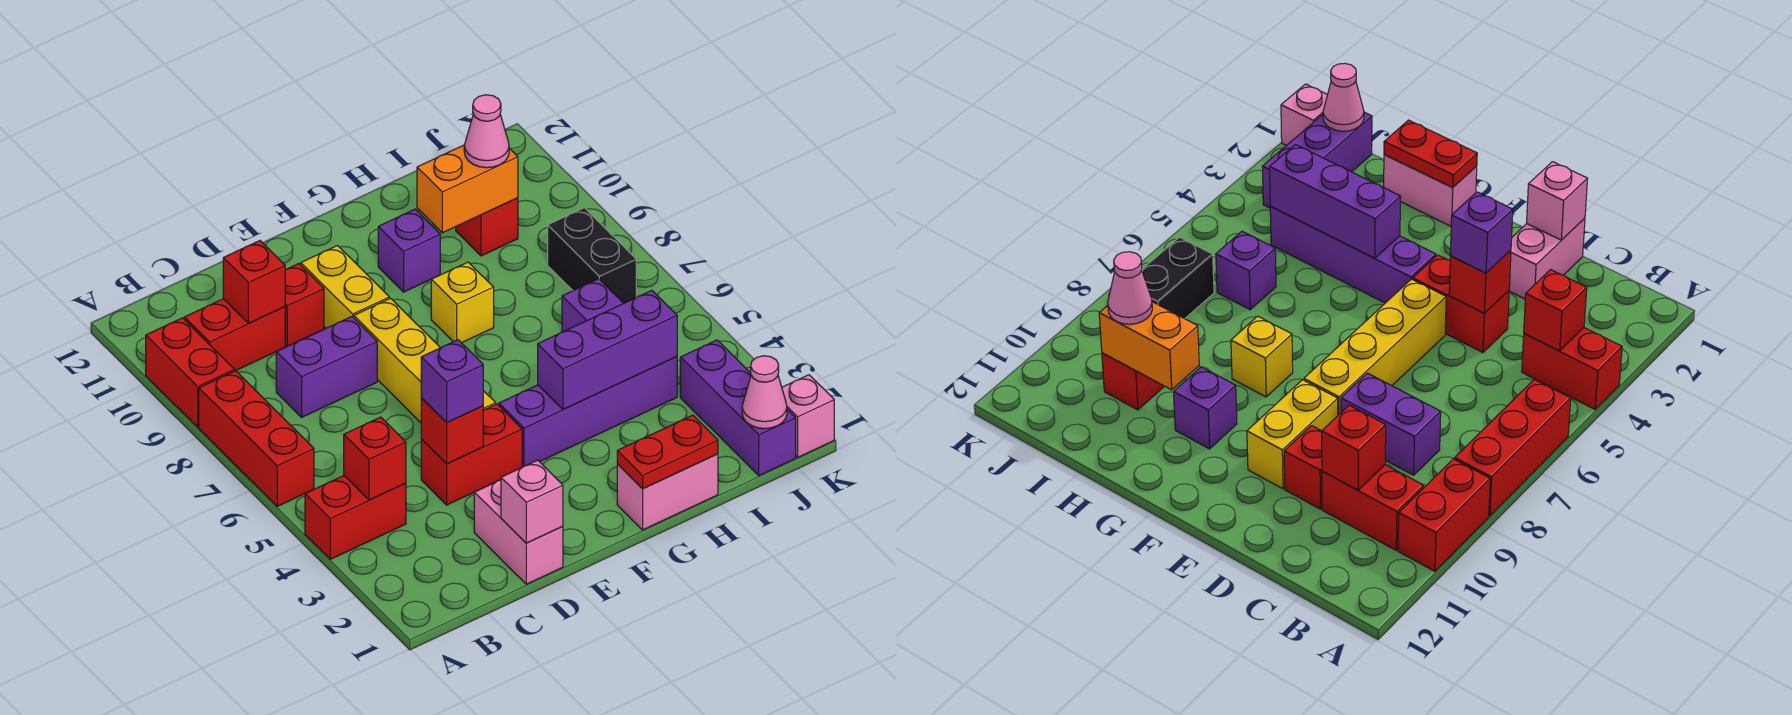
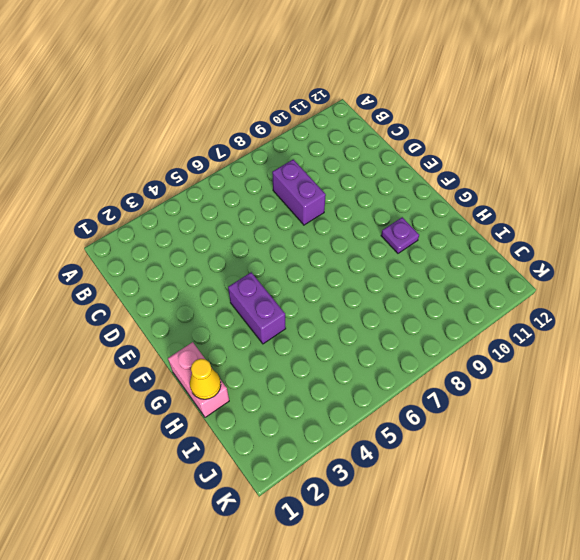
purple brick F4:G4 level 1 -> purple brick F4:I4 level 1
purple plate G10 level 1 -> purple brick G10 level 1
yellow cone H1 level 2 -> red plate G1:H1 level 2
none -> red brick A4:B4 level 1
none -> red brick A6:A8 level 1
none -> red brick A9:A10 level 1

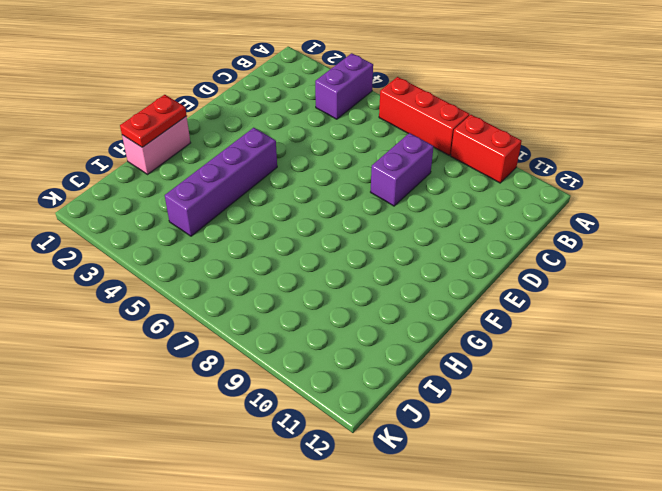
purple brick A4:B4 level 1 -> red brick A4:B4 level 1
none -> red brick B10:C10 level 1
none -> pink brick D1:D2 level 1
none -> red brick D4:E4 level 1

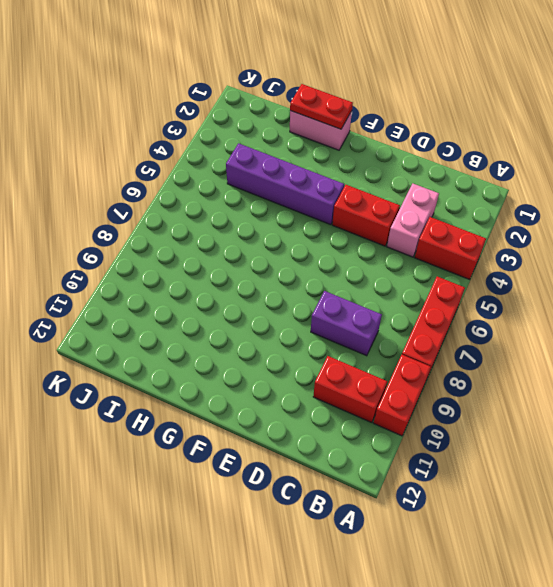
pink brick C3:C4 level 1 -> pink brick D1:D2 level 1
none -> red brick D10 level 1
none -> yellow brick E5:E8 level 1
none -> yellow brick E9:E10 level 1

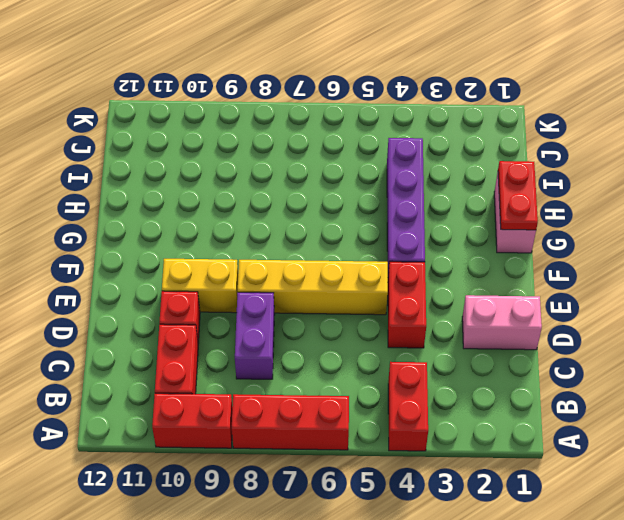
none -> yellow brick G8 level 1
none -> purple brick G10 level 1
none -> purple brick I6 level 1

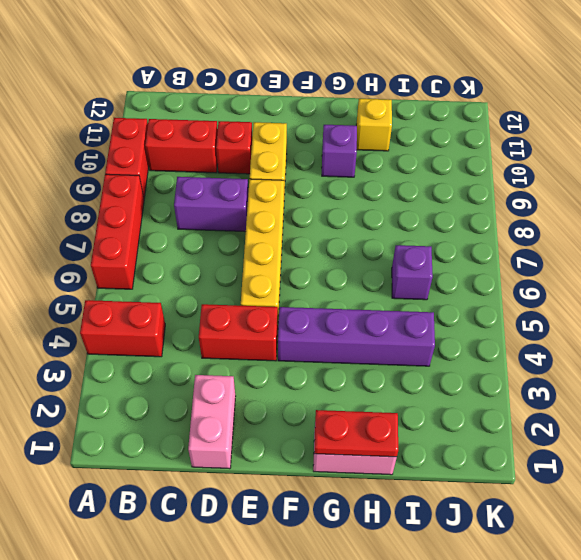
yellow brick H11 level 1 -> yellow brick G8 level 1
none -> red brick I10 level 1
none -> purple brick J1:J3 level 1
none -> black brick J7:J8 level 1

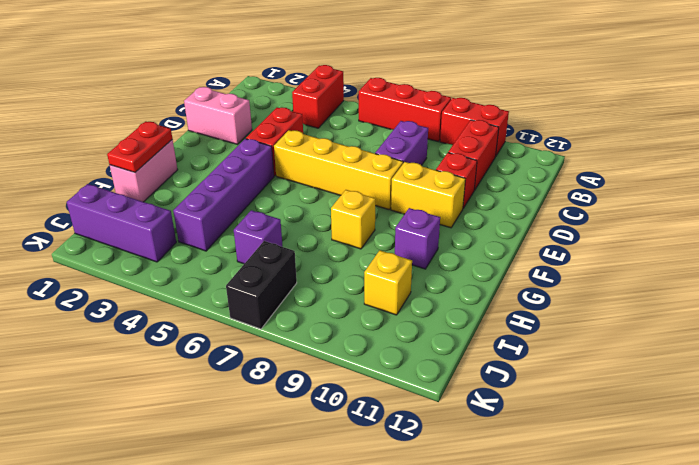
yellow brick I10 level 1 -> red brick I10 level 1
black brick J7:K7 level 1 -> black brick J7:J8 level 1
none -> pink brick K1 level 1
none -> red brick B4 level 2
none -> red brick C10 level 2

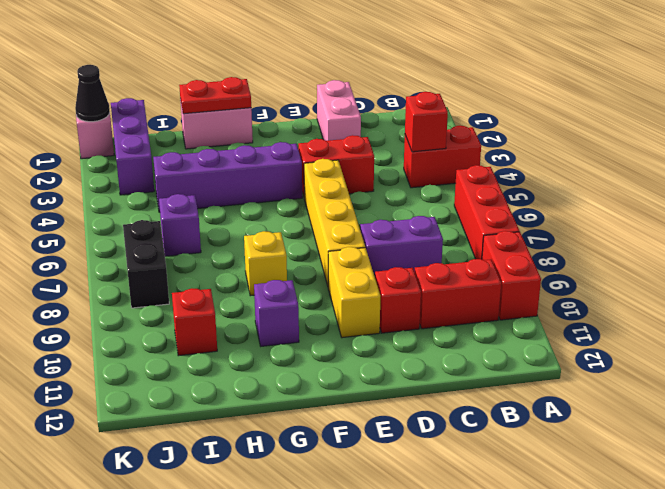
black cone K1 level 2 -> none
none -> red brick C10 level 2
none -> pink brick D1 level 2
none -> red brick D4 level 2

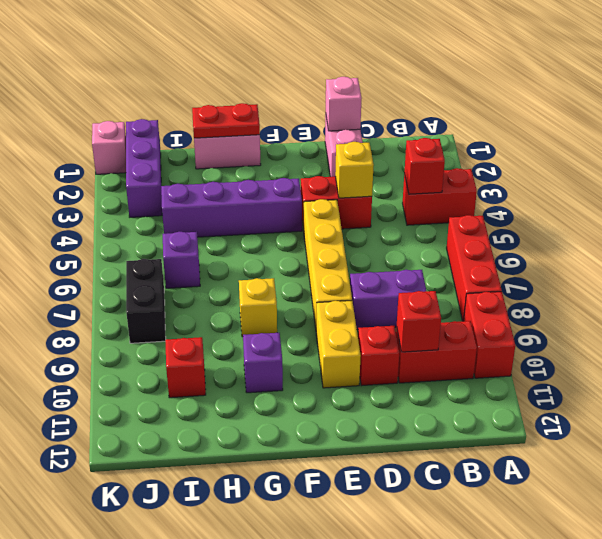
yellow brick D4 level 2 -> red brick D4 level 2
none -> purple brick G4:I4 level 2
none -> orange brick H10:I10 level 2
none -> pink cone J1 level 2

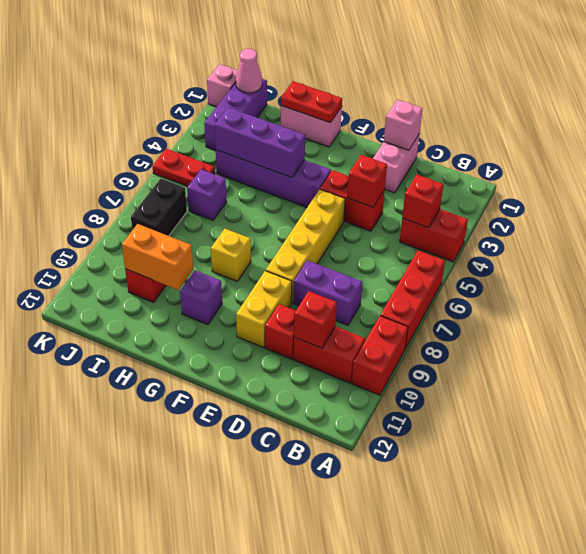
red plate J5:K5 level 1 -> none
none -> purple brick D4 level 3
none -> pink cone I10 level 3

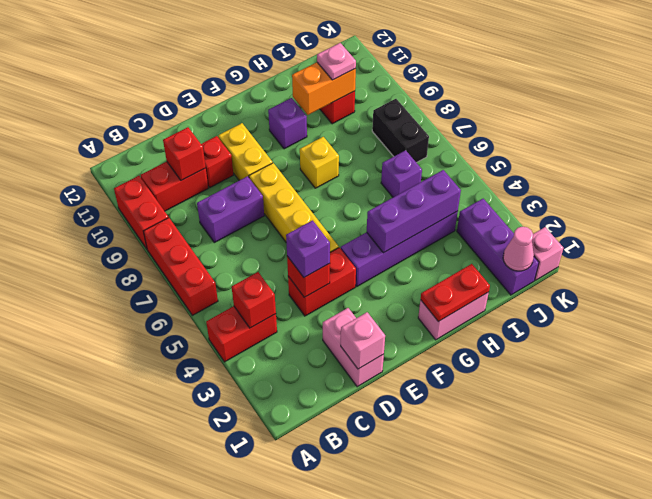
pink plate I10 level 3 -> pink cone I10 level 3

